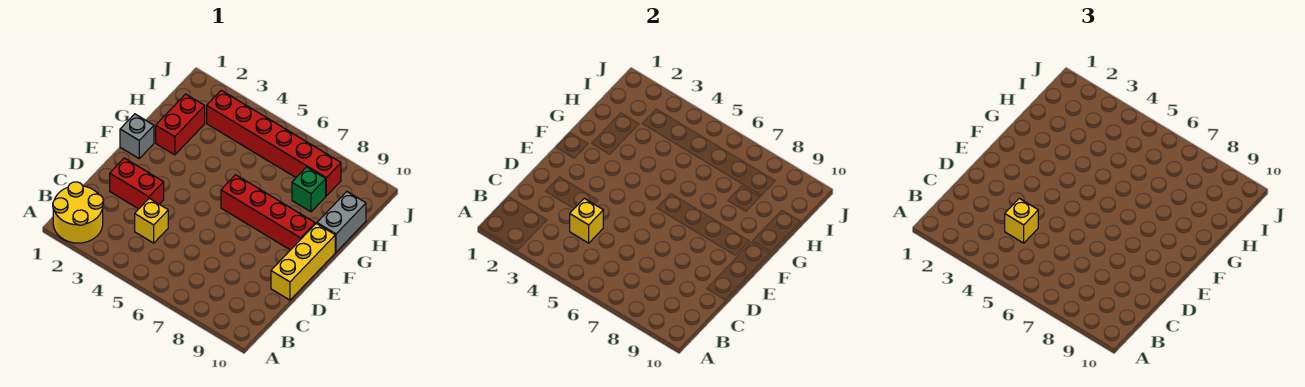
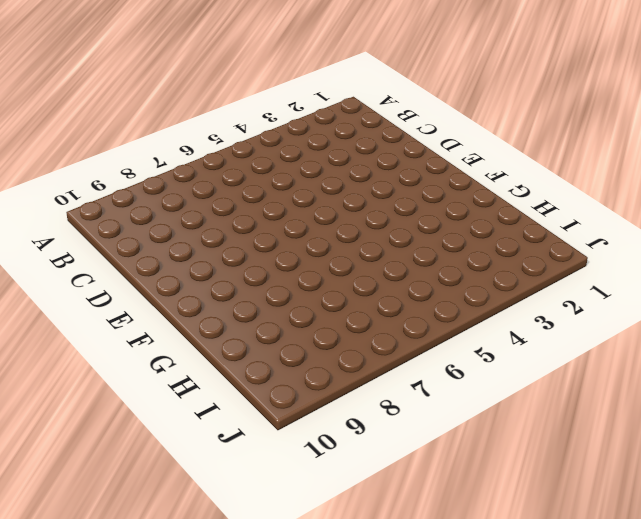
none -> yellow round brick A1:B2 level 1
none -> yellow brick C4 level 1
none -> red brick D2:D3 level 1

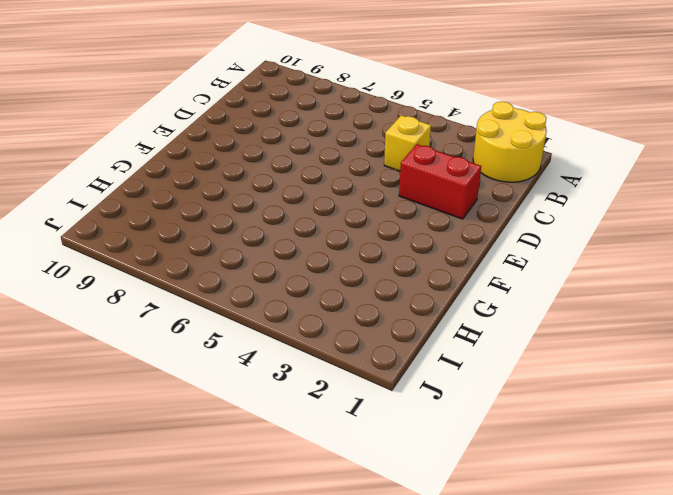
none -> yellow brick D10:F10 level 1
none -> grey brick F1 level 1
none -> red brick F6:F9 level 1

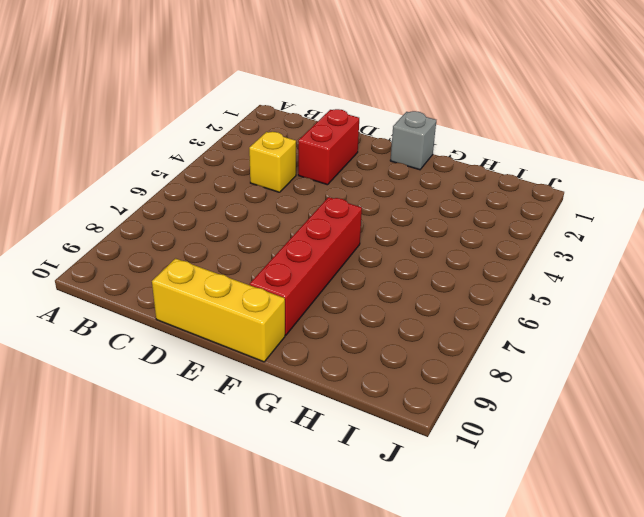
none -> yellow round brick A1:B2 level 1
none -> red brick G2:H2 level 1
none -> grey brick G10:H10 level 1

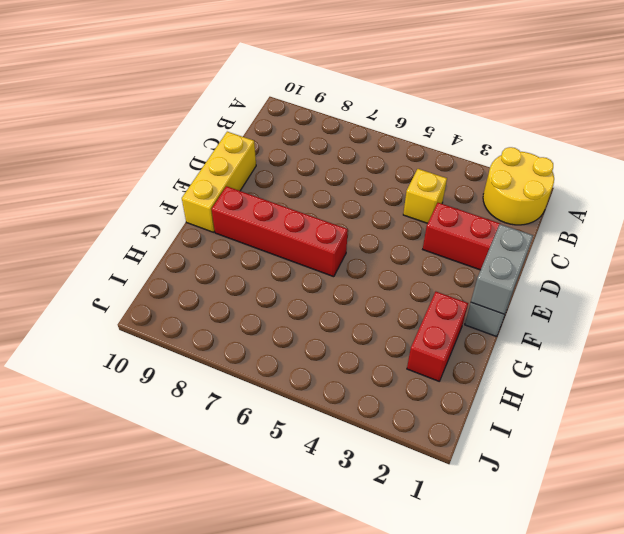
grey brick E1:F1 level 2 -> grey brick G10:H10 level 1
none -> green brick H8 level 1
none -> red brick I3:I8 level 1
none -> yellow brick C4 level 2

